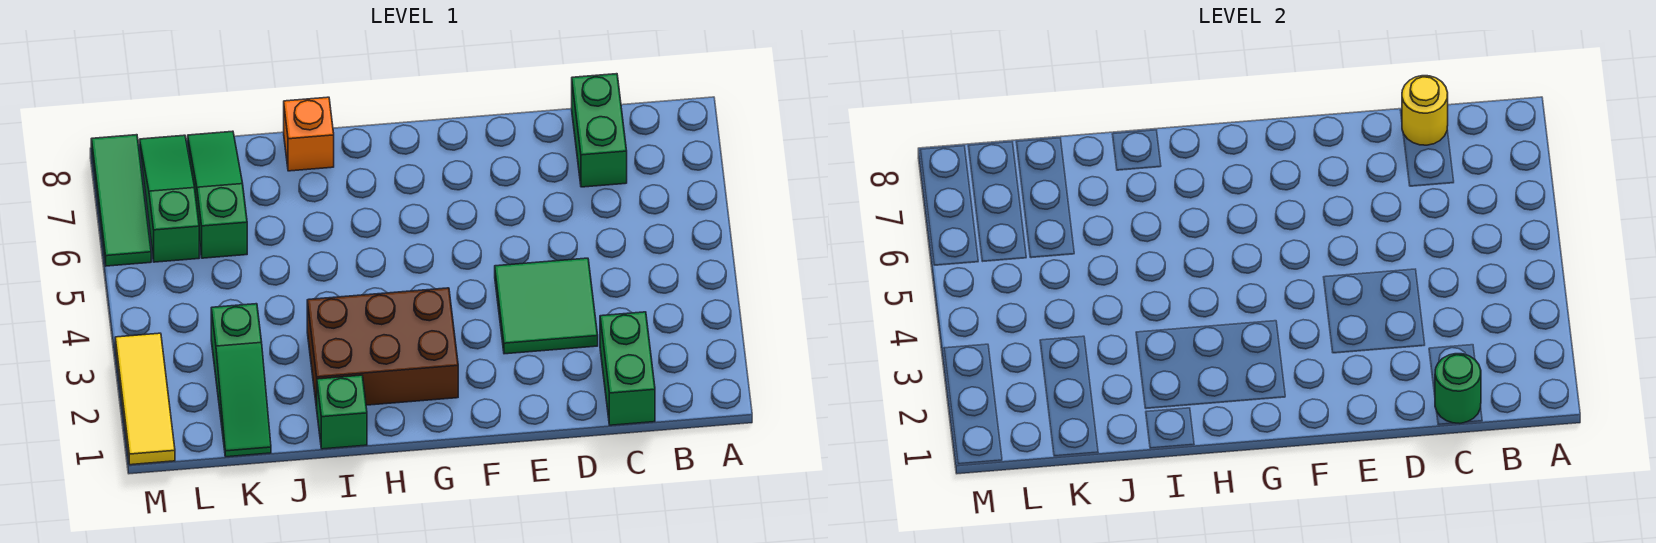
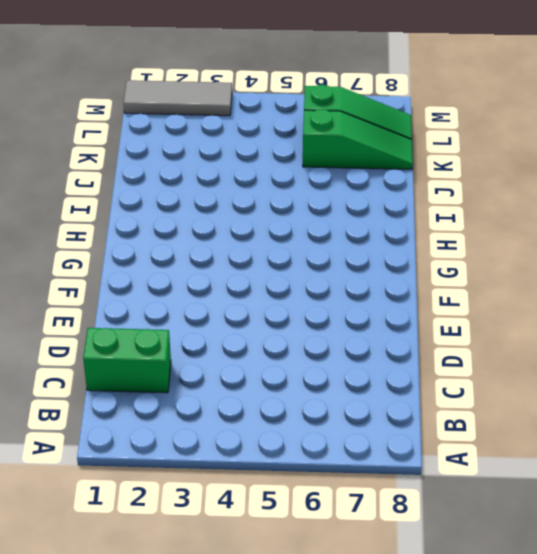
grey tile M1:M3 level 1 -> yellow tile M1:M3 level 1
none -> green brick C7:C8 level 1
none -> green tile D3:E4 level 1
none -> brown brick G2:I3 level 1

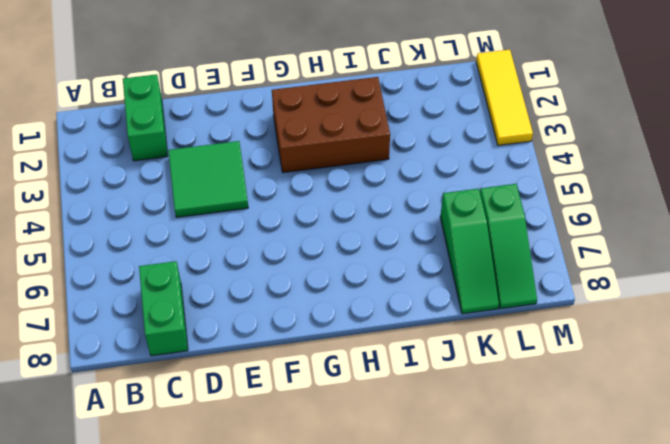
none -> green brick I1 level 1
none -> orange brick I8 level 1
none -> green slope K1:K3 level 1 top 3

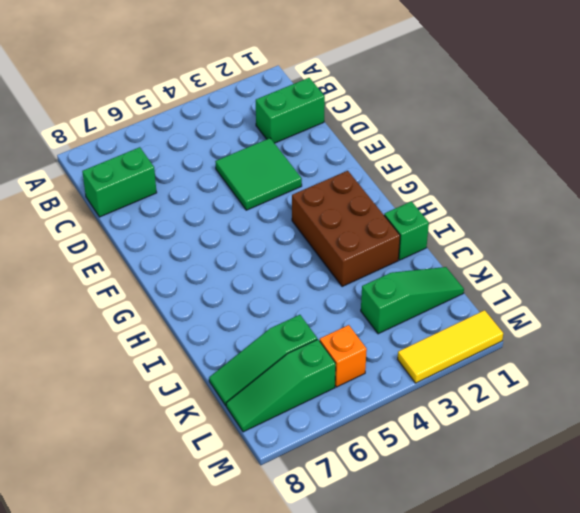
orange brick L5 level 1 -> orange brick I8 level 1
none -> green tile M6:M8 level 1
none -> green round brick C1 level 2
none -> yellow round brick C8 level 2

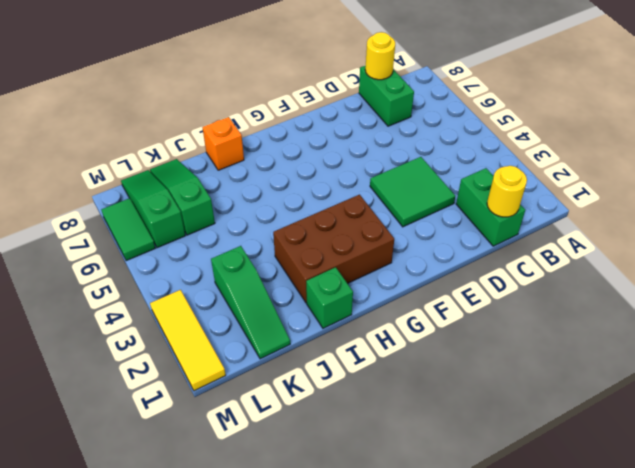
yellow round brick C1 level 2 -> green round brick C1 level 2
green tile M6:M7 level 1 -> green tile M6:M8 level 1

